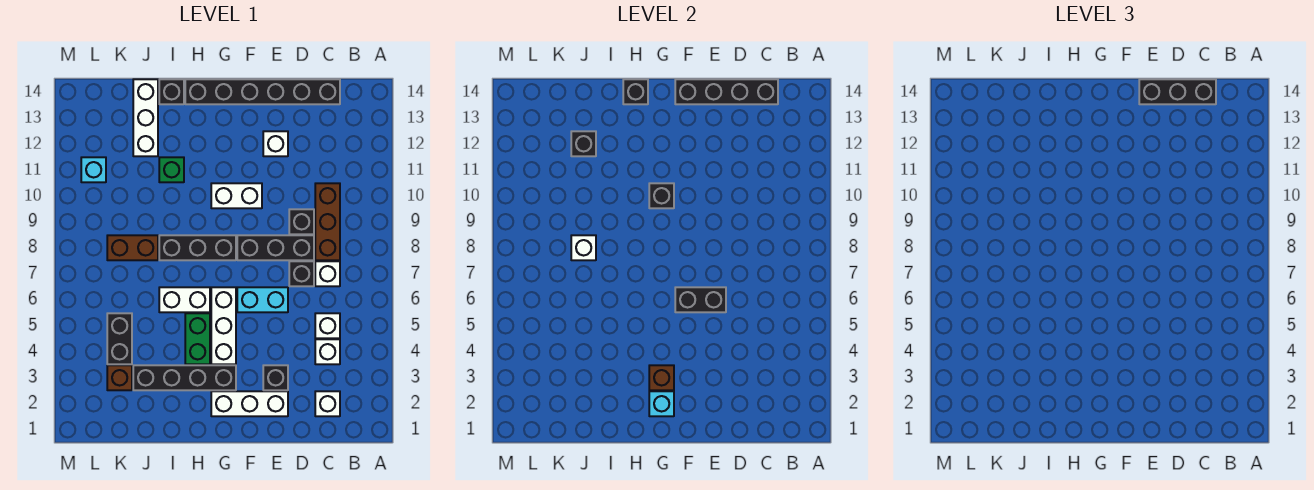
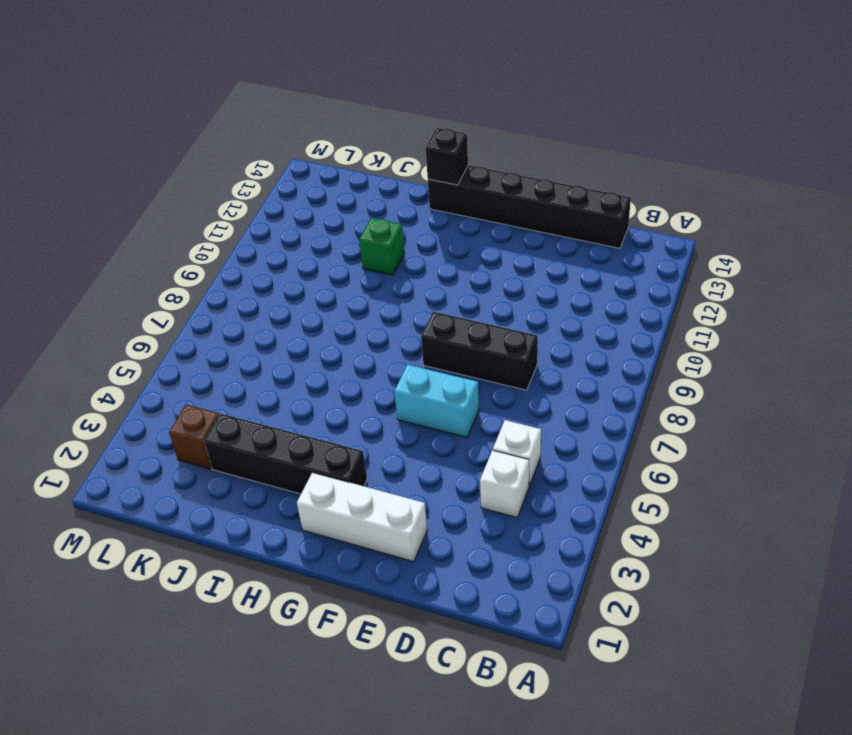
none -> white brick C2 level 1
none -> white brick C7 level 1
none -> brown brick C8:C10 level 1
none -> black brick D7 level 1

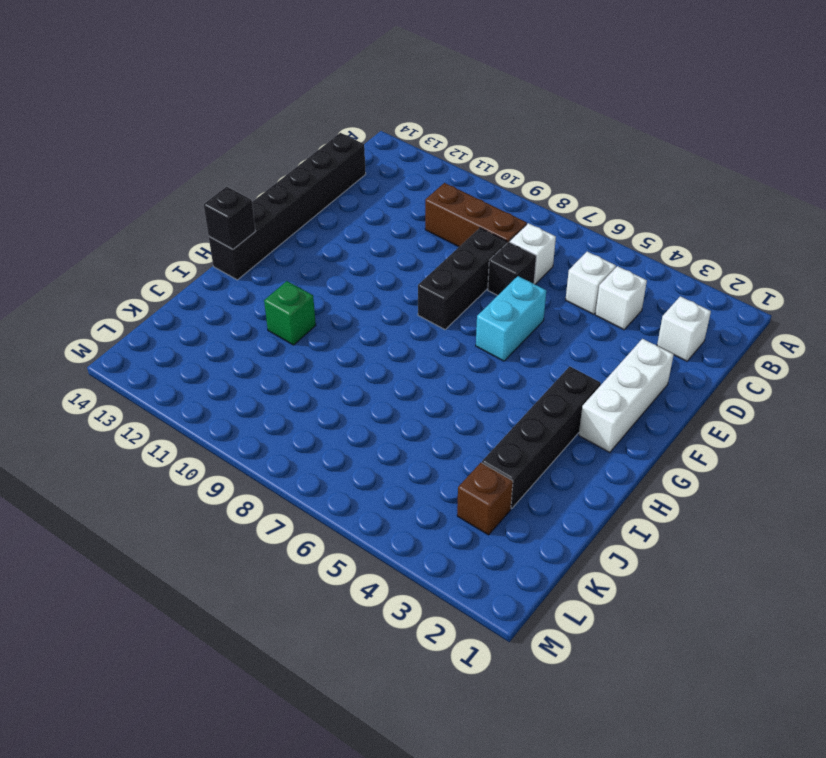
none -> black brick D9 level 1
none -> black brick E3 level 1
none -> white brick E12 level 1
none -> white brick F10:G10 level 1

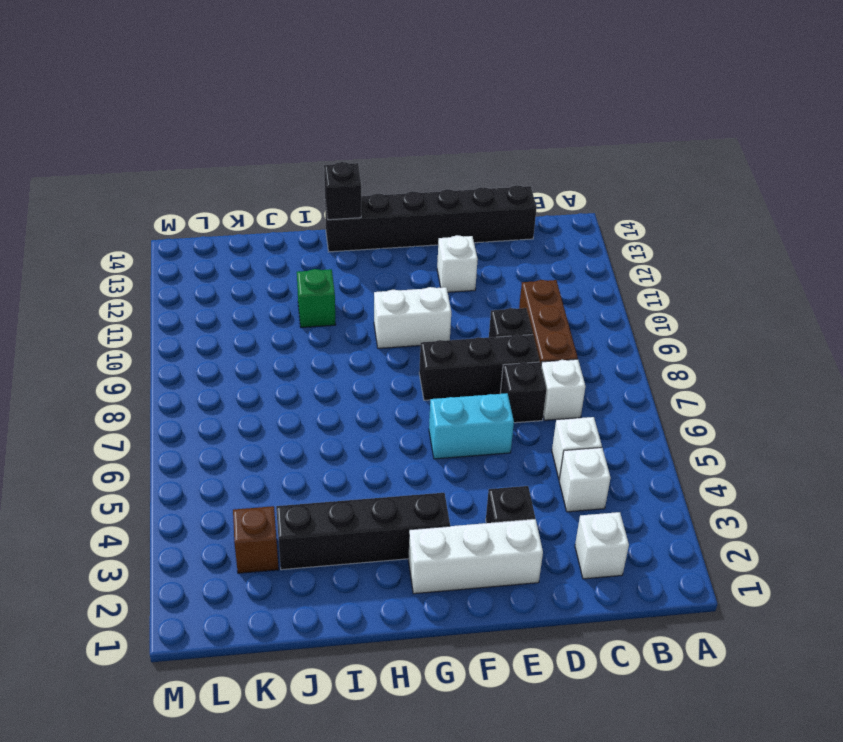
none -> white brick G4:G6 level 1
none -> black brick G8:I8 level 1
none -> green brick H4:H5 level 1
none -> white brick H6:I6 level 1

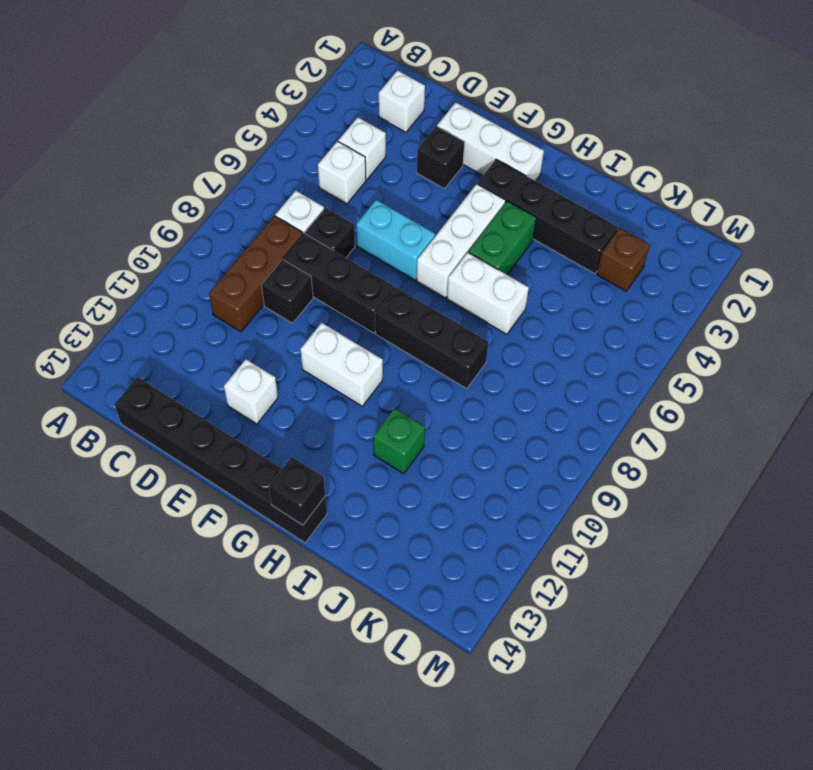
none -> black brick I14 level 1
none -> brown brick J8:K8 level 1
none -> white brick J12:J14 level 1
none -> black brick K4:K5 level 1

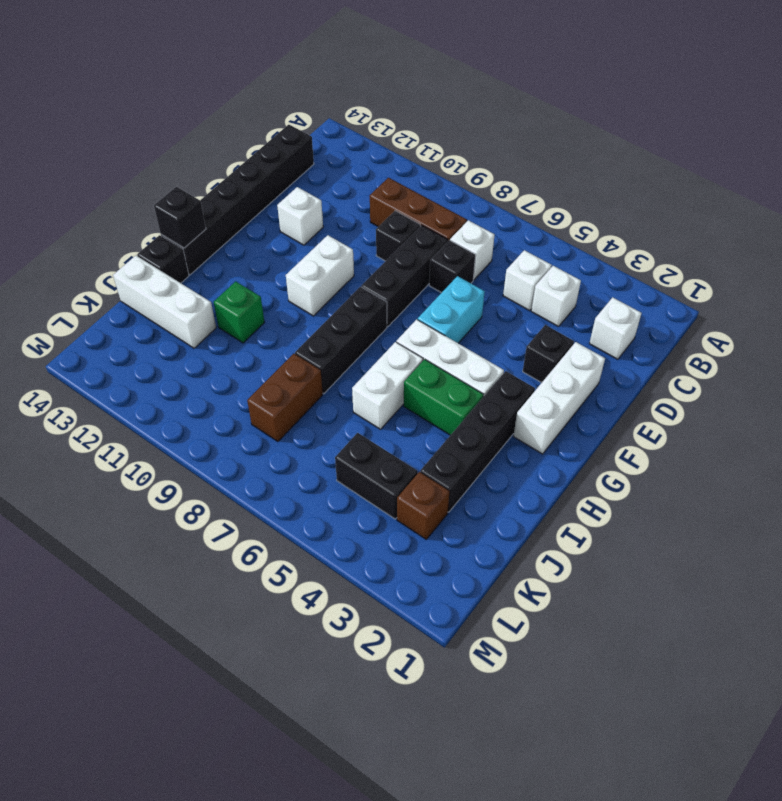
none -> cyan brick L11 level 1
none -> black brick C14:F14 level 2
none -> black brick E6:F6 level 2
none -> cyan brick G2 level 2

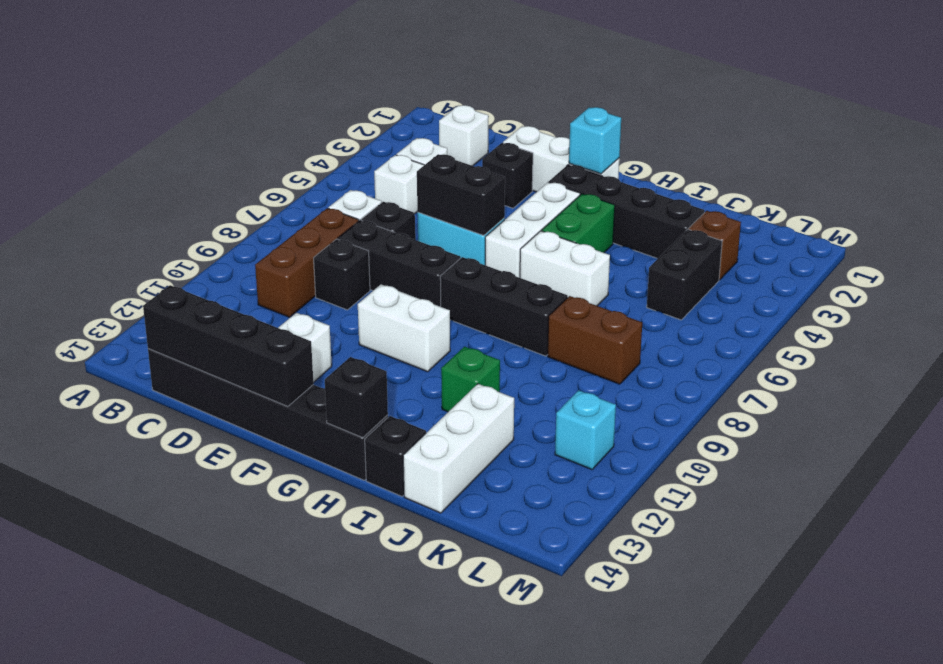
none -> brown brick G3 level 2
none -> black brick G10 level 2
none -> white brick J8 level 2
none -> black brick J12 level 2

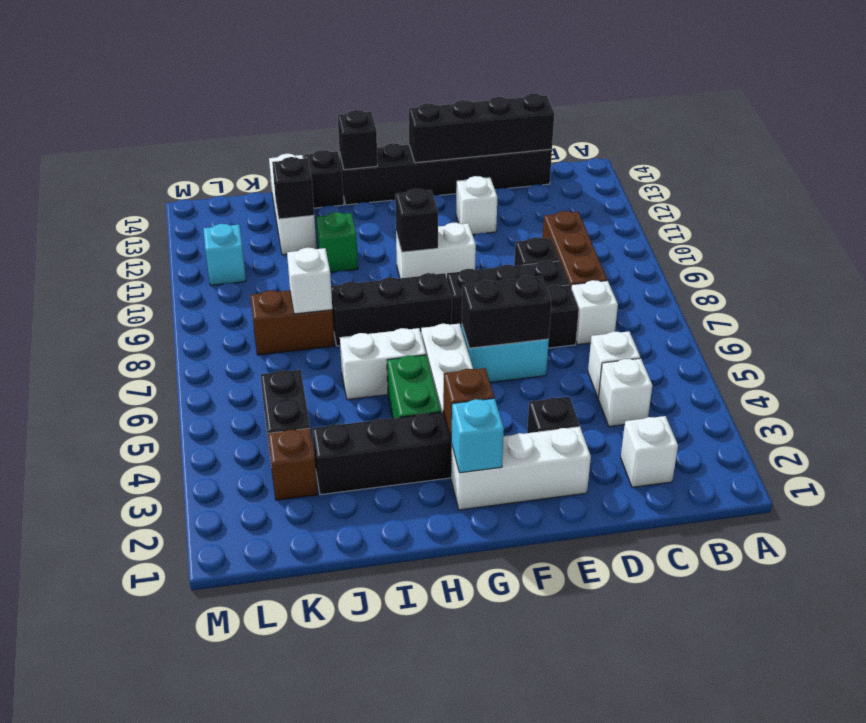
none -> black brick C14:E14 level 3

